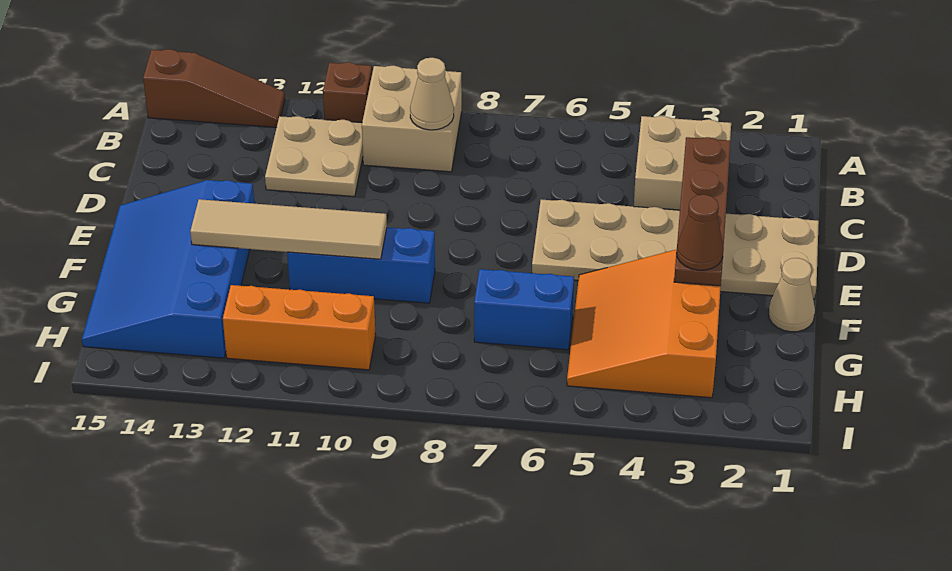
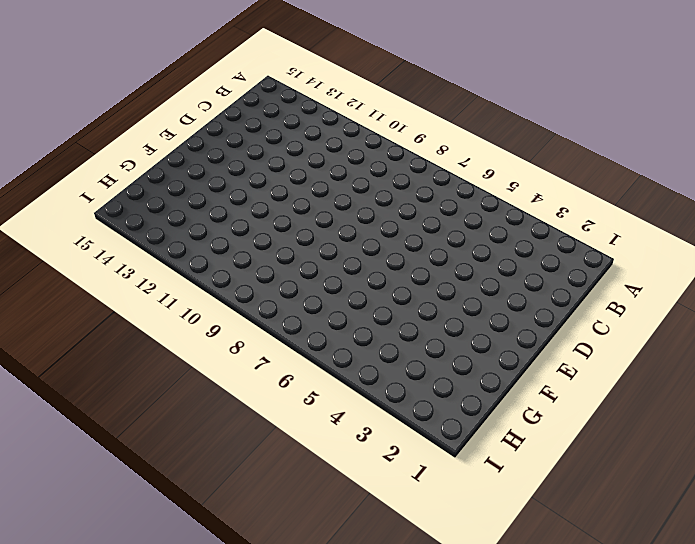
none -> tan brick A9:B10 level 1
none -> brown brick A11 level 1
none -> brown slope A13:A15 level 1 top 15

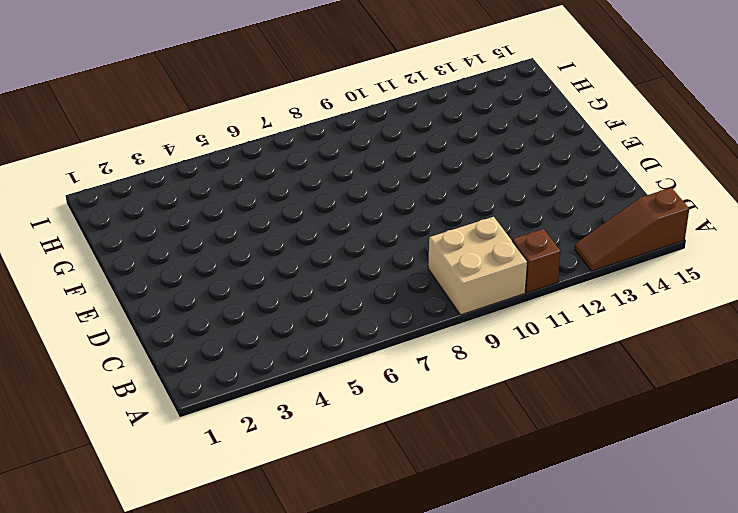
none -> tan brick B3:C4 level 1
none -> tan plate B11:C12 level 1
none -> tan plate D1:E6 level 1

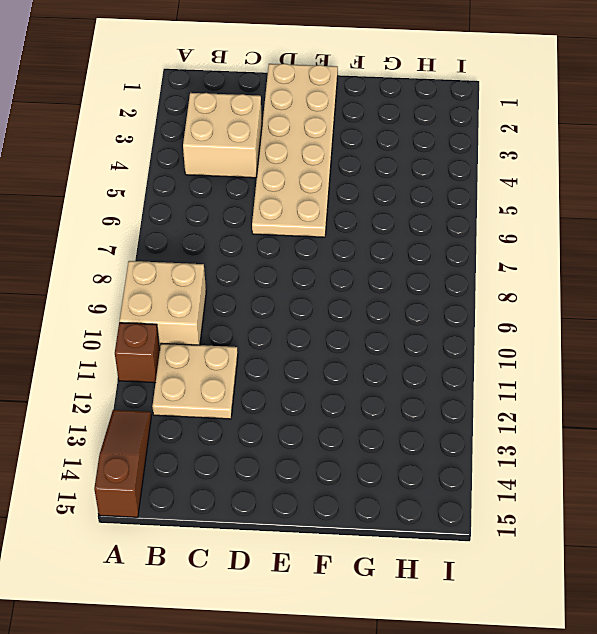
none -> blue slope E13:H15 level 1 top 13
none -> tan cone F1 level 1
none -> orange slope F3:H5 level 1 top 3

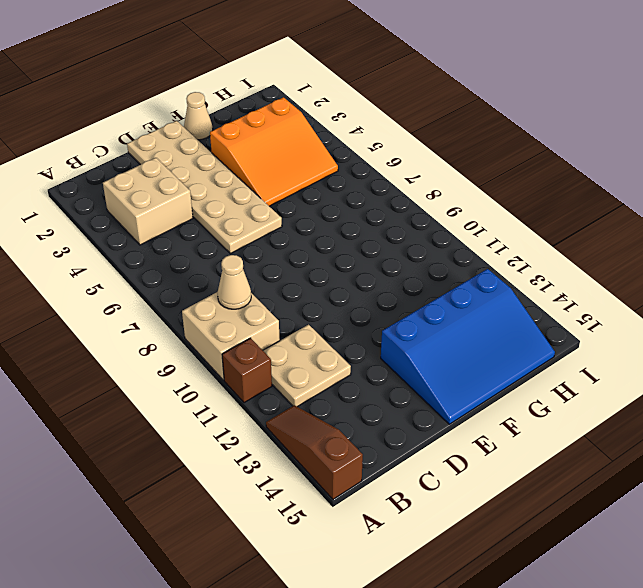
none -> blue brick F9:F11 level 1
none -> blue brick G6:G7 level 1
none -> orange brick H10:H12 level 1

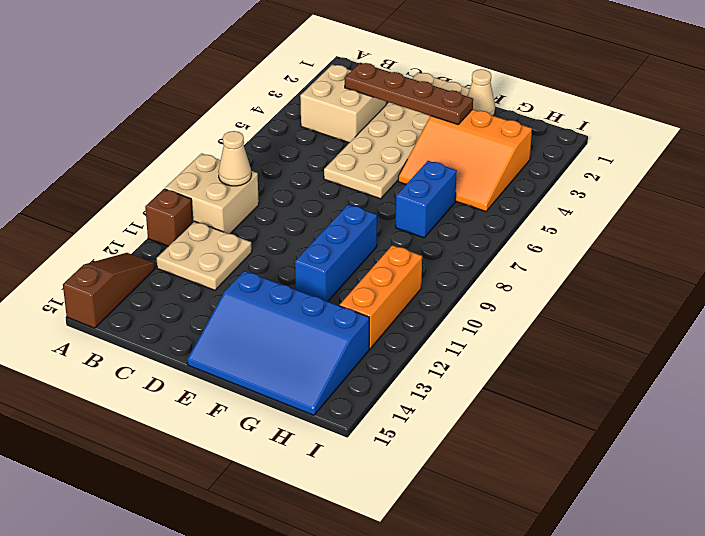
none -> tan tile F10:F13 level 2
none -> brown cone F3 level 3

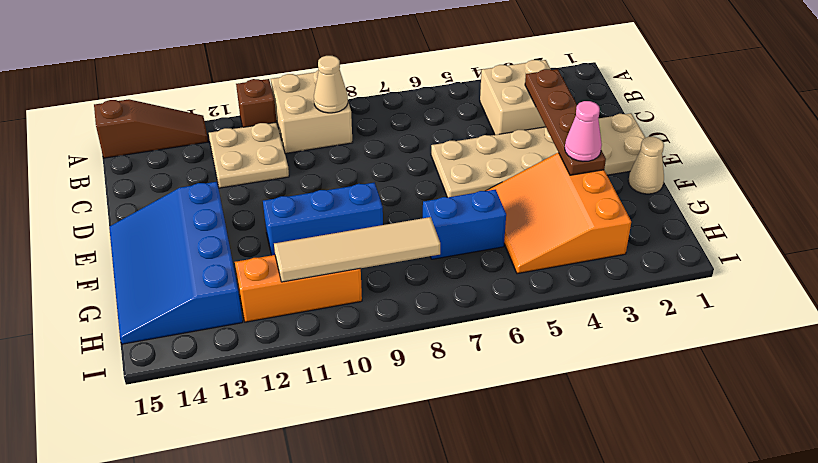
pink cone F3 level 3 -> brown cone F3 level 3
tan tile H8:H11 level 2 -> tan tile F10:F13 level 2

